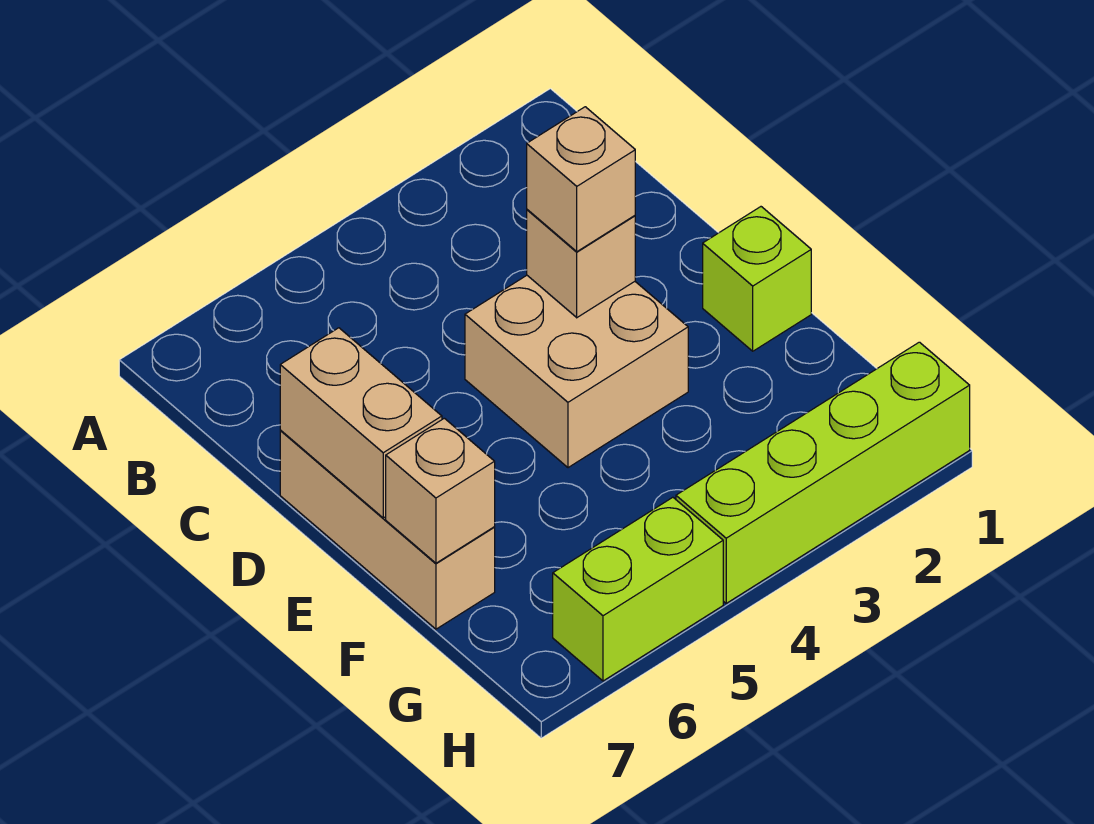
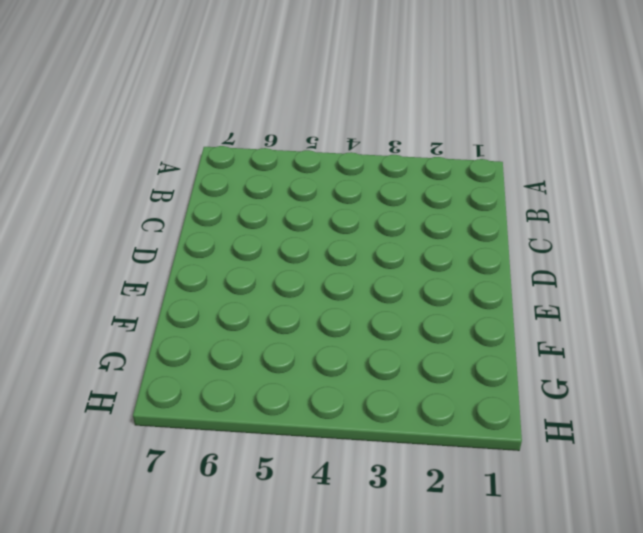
none -> tan brick D3:E4 level 1
none -> tan brick D7:F7 level 1

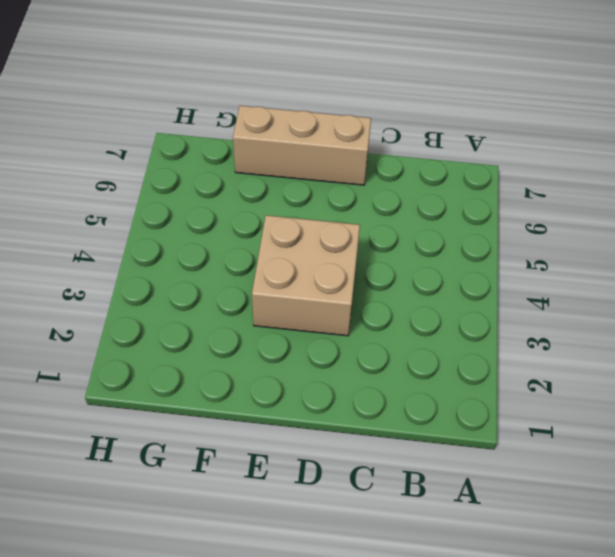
none -> lime brick E1 level 1
none -> lime brick H1:H4 level 1

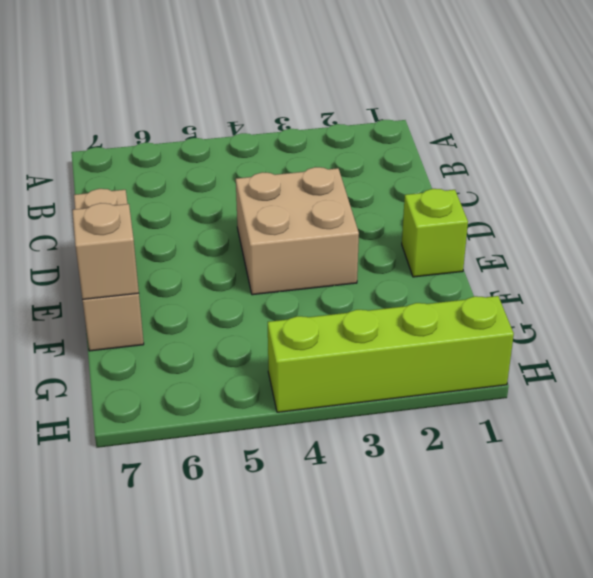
none -> lime brick H5:H6 level 1
none -> tan brick D3 level 2

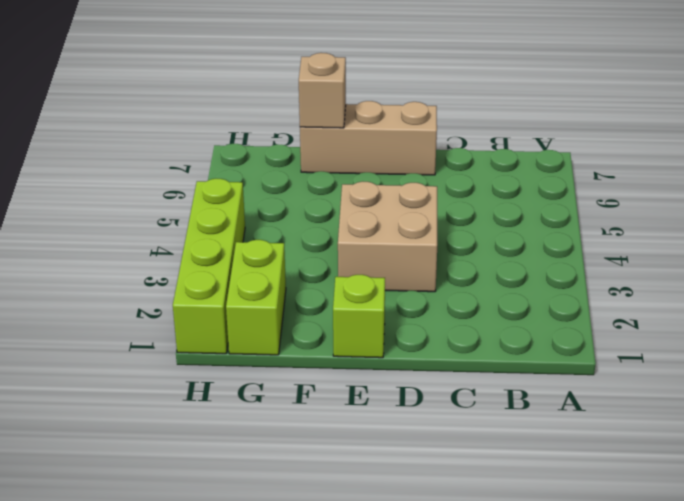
lime brick G1:G2 level 1 -> lime brick H5:H6 level 1
none -> tan brick D3 level 2
none -> tan brick D7:E7 level 2

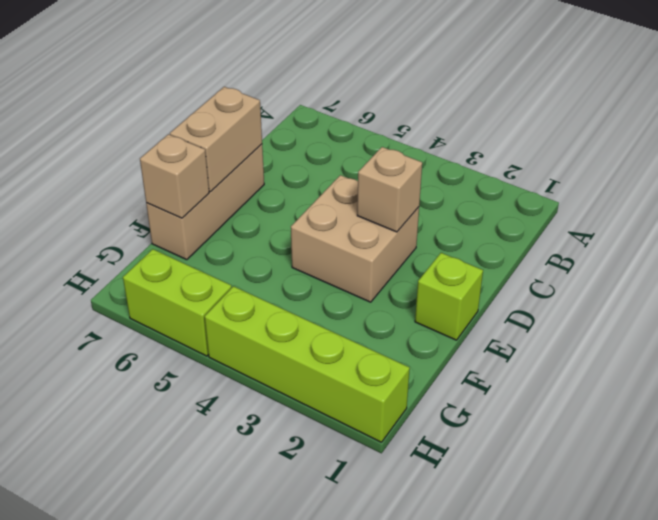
none -> tan brick D3 level 3

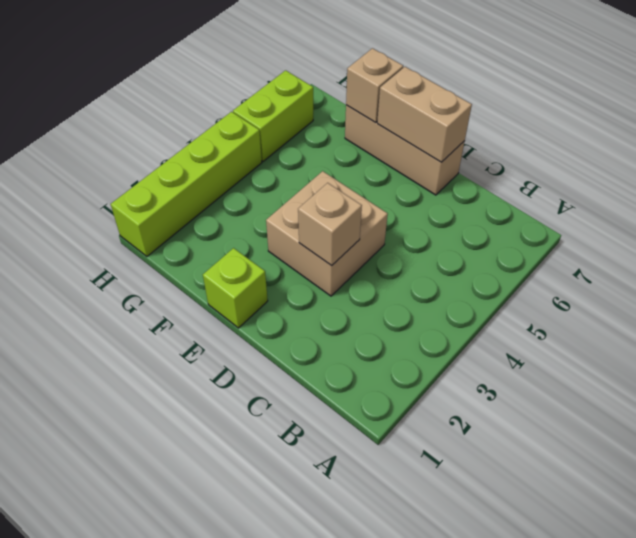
none -> tan brick D3 level 3

